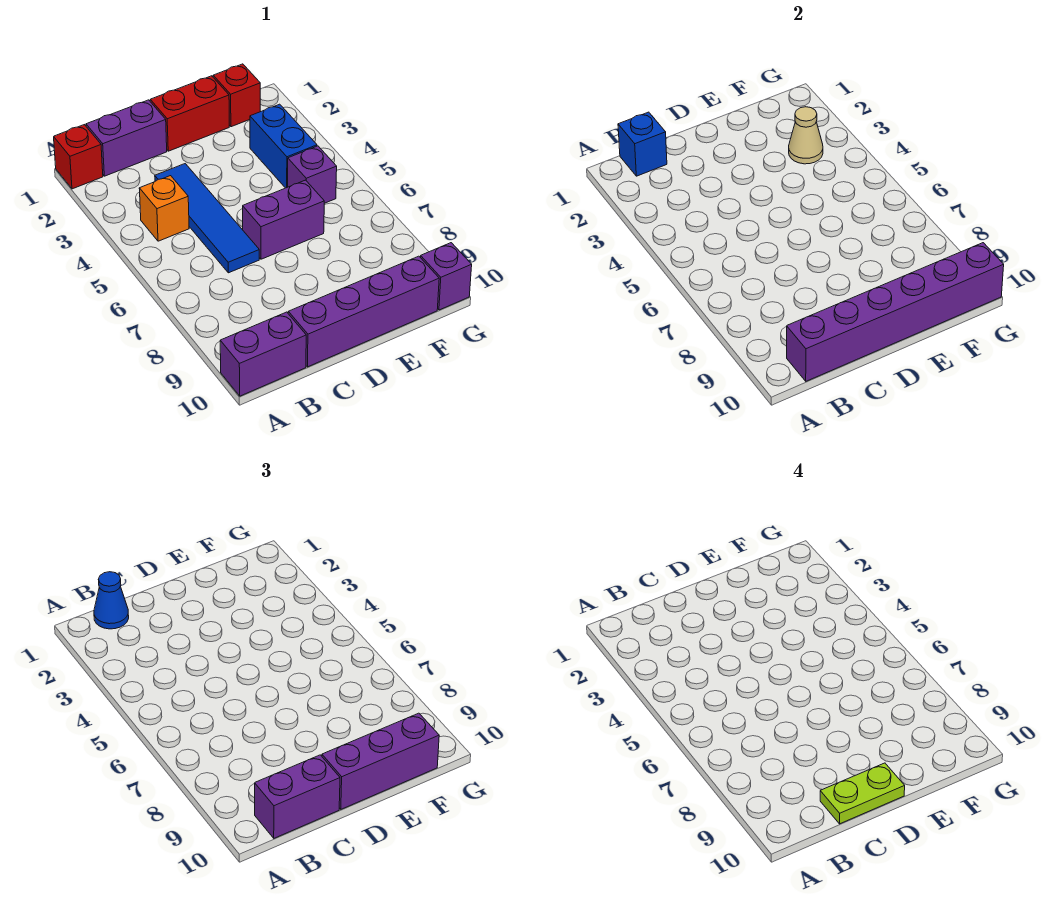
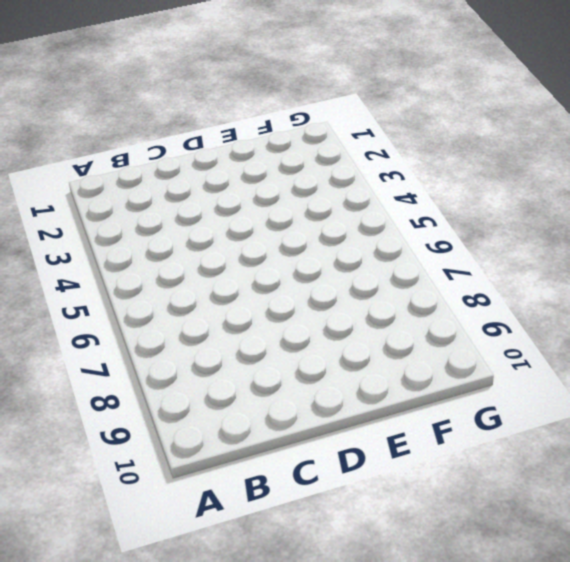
none -> red brick A1 level 1
none -> purple brick A10:B10 level 1
none -> purple brick B1:C1 level 1

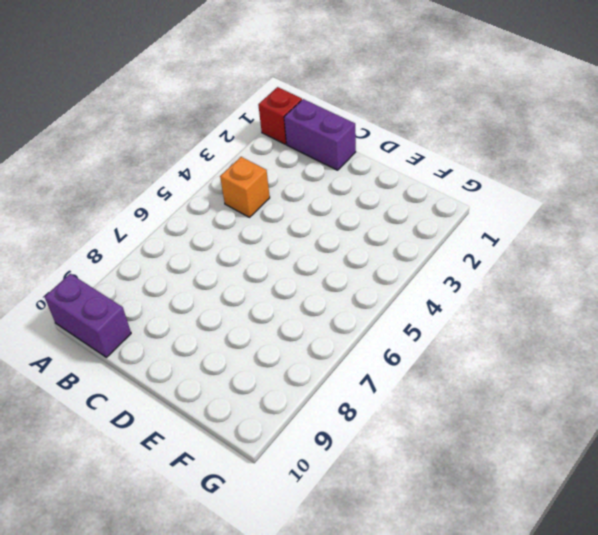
none -> blue tile C3:C6 level 1
none -> purple brick C10:F10 level 1
none -> red brick D1:E1 level 1

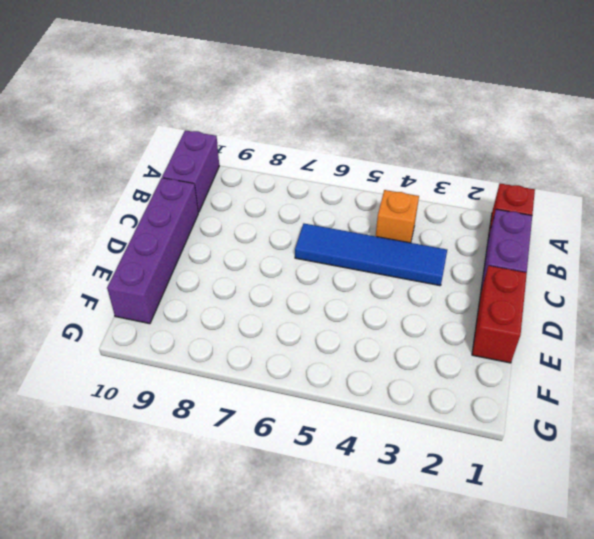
none -> purple brick D6:E6 level 1
none -> red brick F1 level 1
none -> blue brick F3:F4 level 1

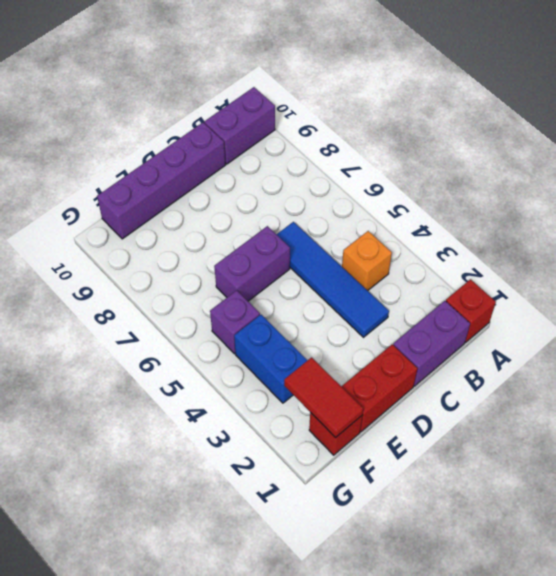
red tile F1:F2 level 2 -> none
none -> purple brick G10 level 1
none -> blue brick B1 level 2
none -> purple brick B10:G10 level 2

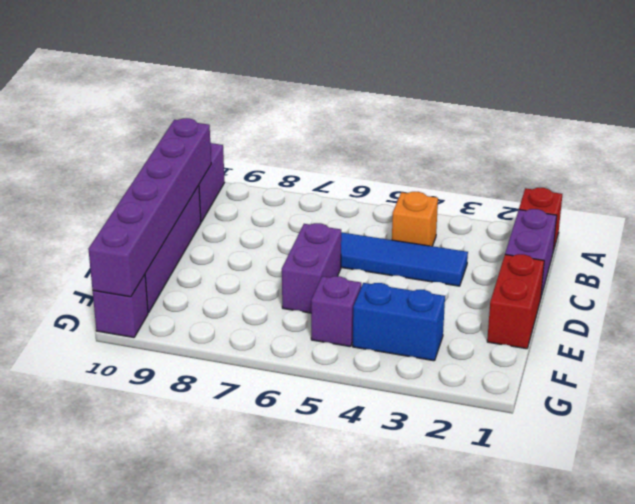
none -> red brick F1 level 1
none -> blue brick B1 level 2
none -> tan cone F3 level 2

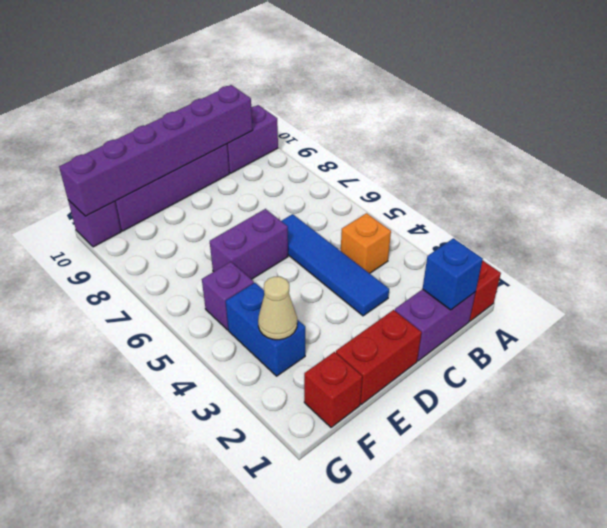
none -> blue cone B1 level 3
none -> purple brick B10:C10 level 3
none -> purple brick D10:F10 level 3

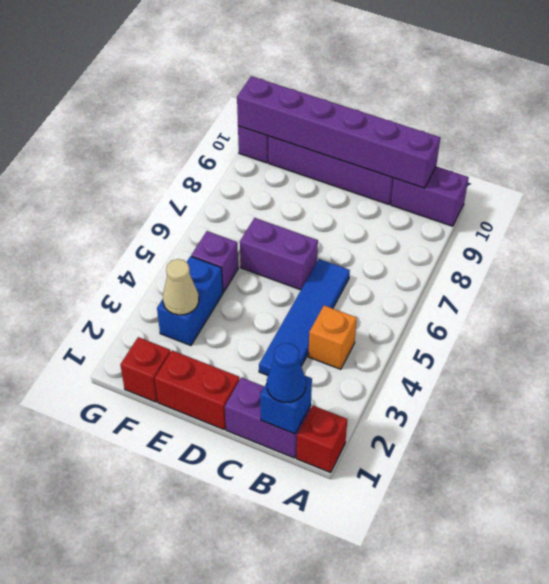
none -> purple brick B10:C10 level 3
none -> purple brick D10:F10 level 3
none -> lime plate C10:D10 level 4

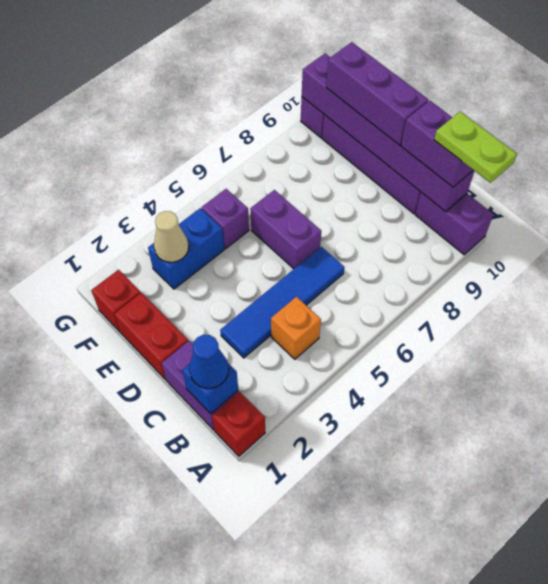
lime plate A10:B10 level 4 -> lime plate C10:D10 level 4

